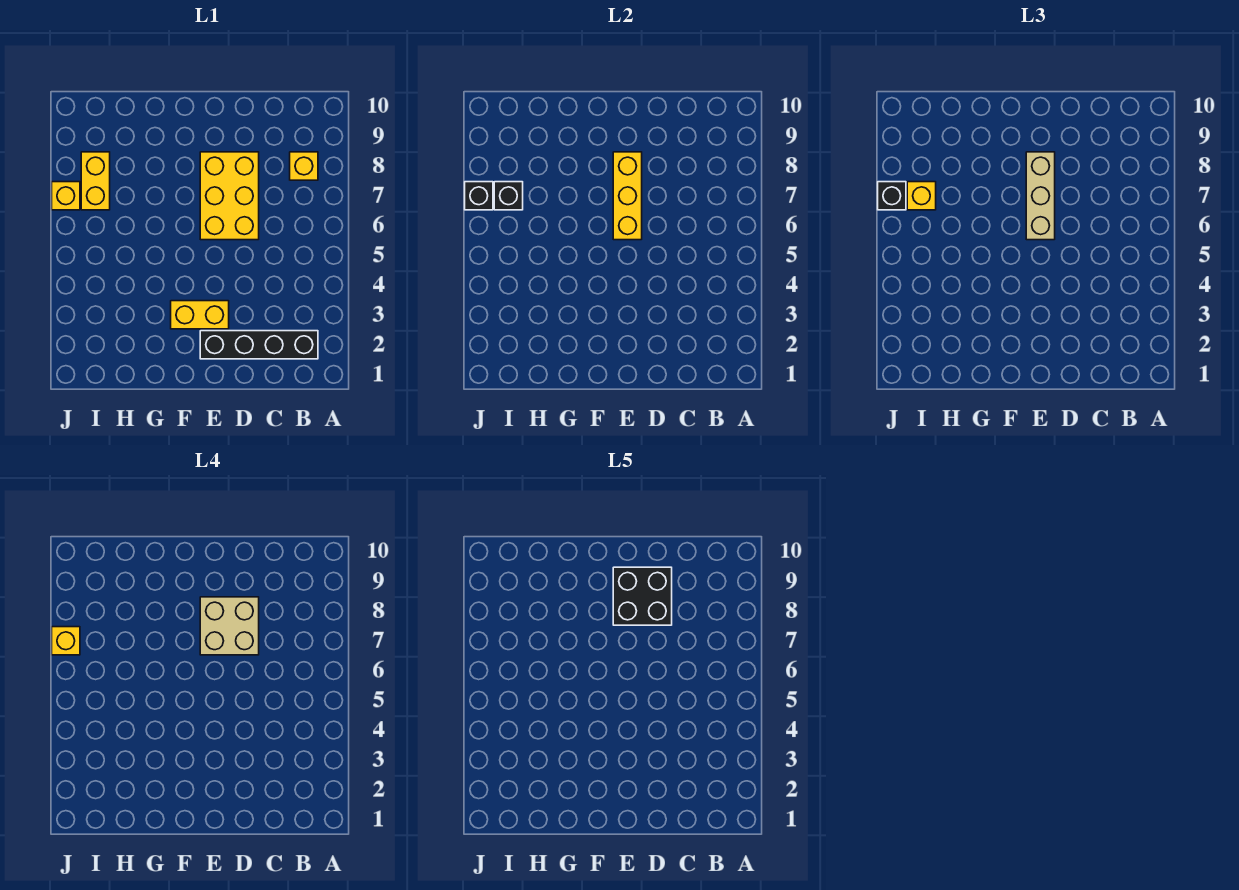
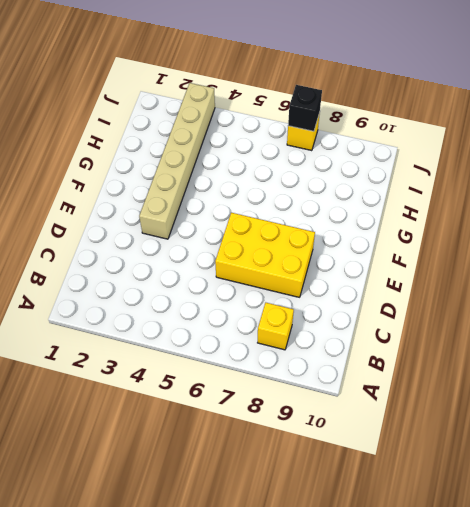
tan brick E3:J3 level 1 -> yellow brick E3:F3 level 1
none -> black brick B2:E2 level 1
none -> yellow brick I7:I8 level 1
none -> yellow brick E6:E8 level 2

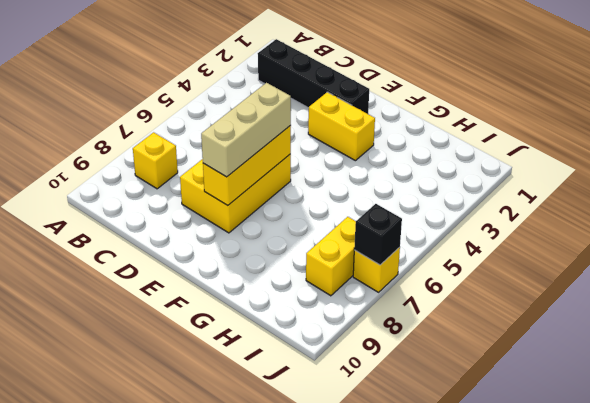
none -> black brick I7 level 2
none -> yellow brick I7 level 3
none -> black brick J7 level 3

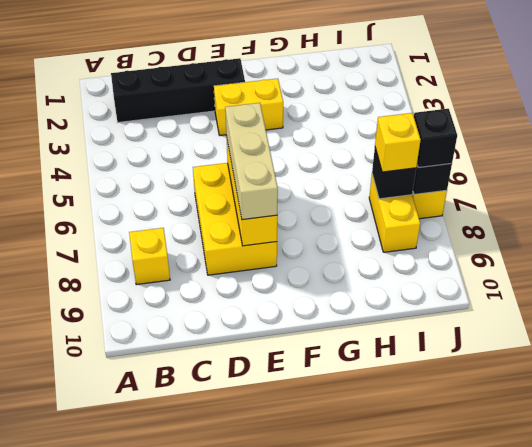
none -> tan brick D7:E8 level 4
none -> yellow brick J7 level 4
none -> black brick D8:E9 level 5

